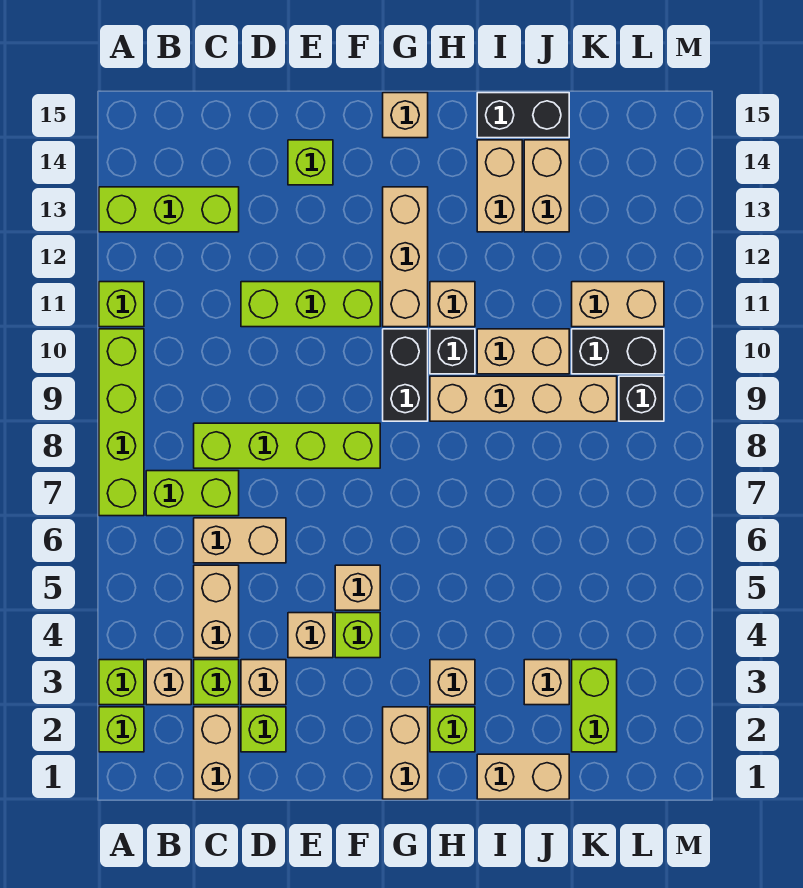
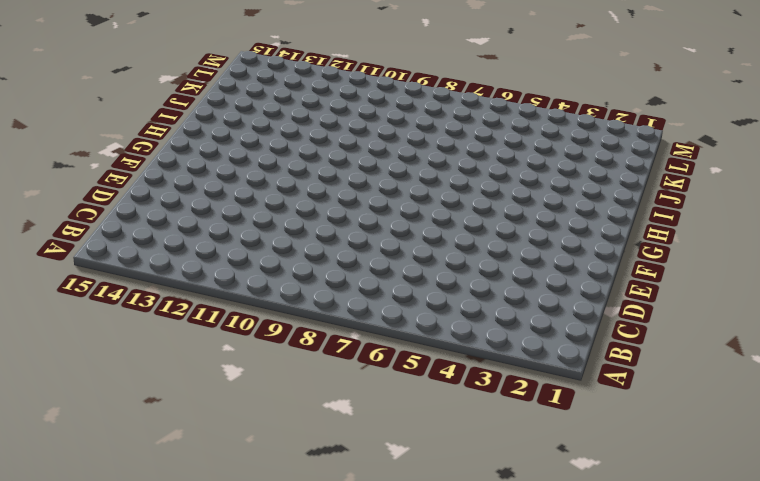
none -> lime brick A2 level 1
none -> lime brick A3 level 1
none -> lime brick A7:A10 level 1
none -> lime brick A11 level 1

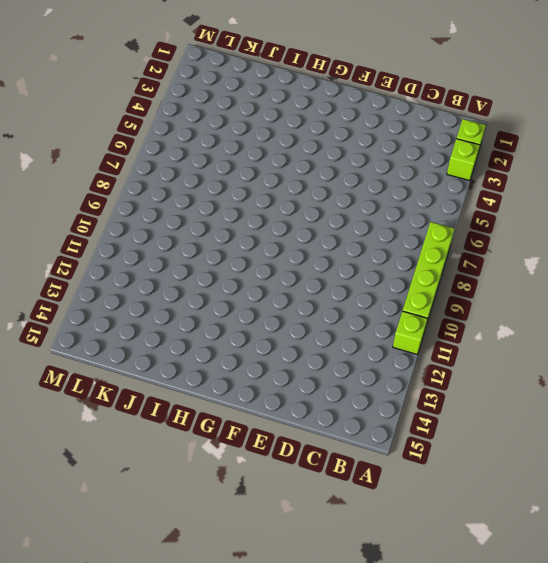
none -> lime brick A13:C13 level 1
none -> tan brick B3 level 1
none -> lime brick B7:C7 level 1
none -> tan brick C1:C2 level 1

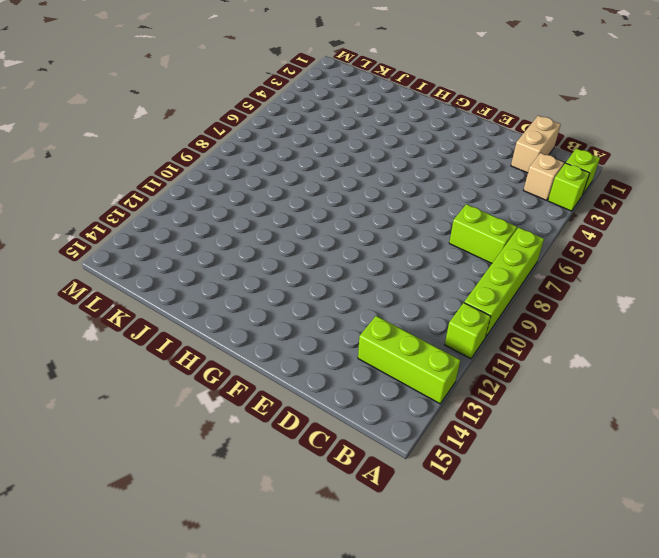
none -> lime brick C3 level 1
none -> tan brick C4:C5 level 1
none -> tan brick C6:D6 level 1
none -> lime brick C8:F8 level 1

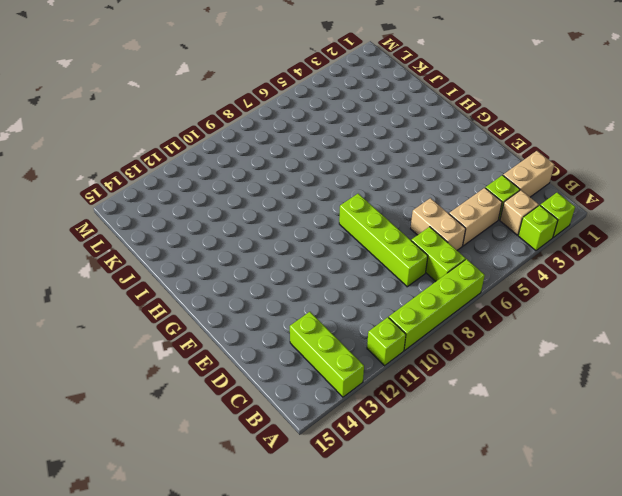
none -> lime brick D2 level 1
none -> tan brick D3 level 1
none -> lime brick D11:F11 level 1
none -> tan brick E4 level 1

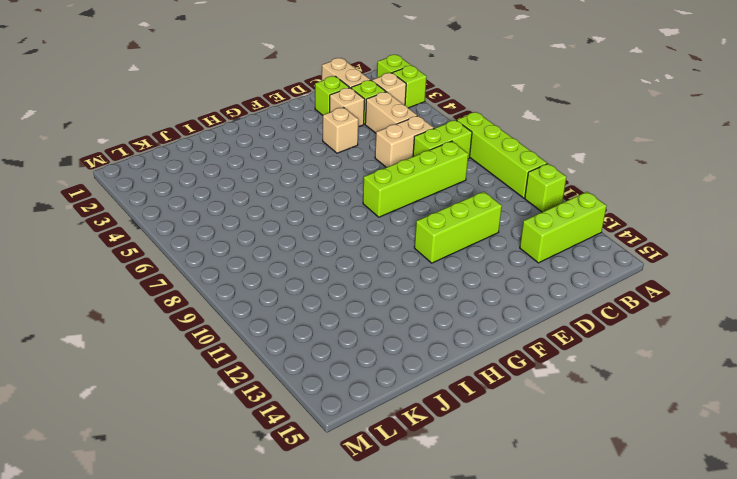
none -> lime brick E14 level 1
none -> lime brick F4 level 1
none -> tan brick F5 level 1
none -> tan brick G1:G2 level 1

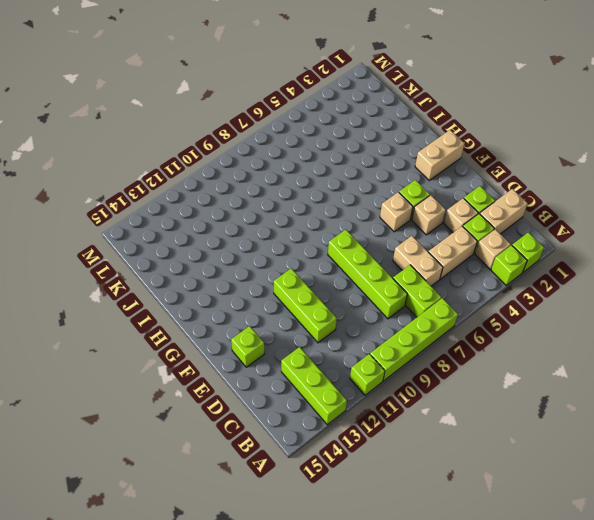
none -> black brick G9:G10 level 1
none -> tan brick G11:G13 level 1
none -> tan brick G15 level 1
none -> lime brick H2 level 1

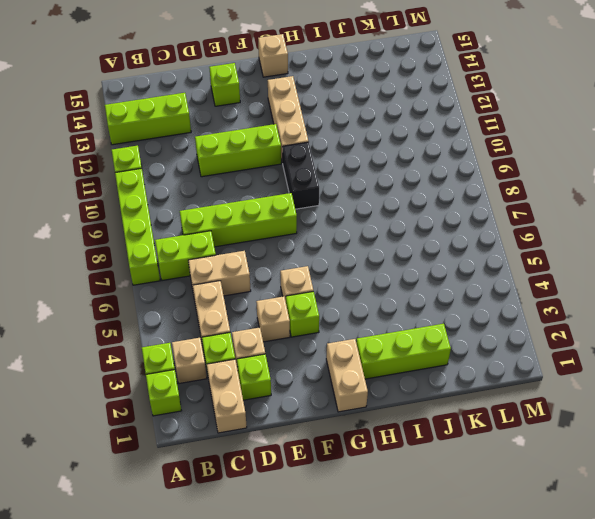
lime brick H2:J2 level 1 -> lime brick H2 level 1
none -> tan brick H3 level 1
none -> tan brick H9:K9 level 1
none -> black brick H10 level 1
none -> tan brick H11 level 1

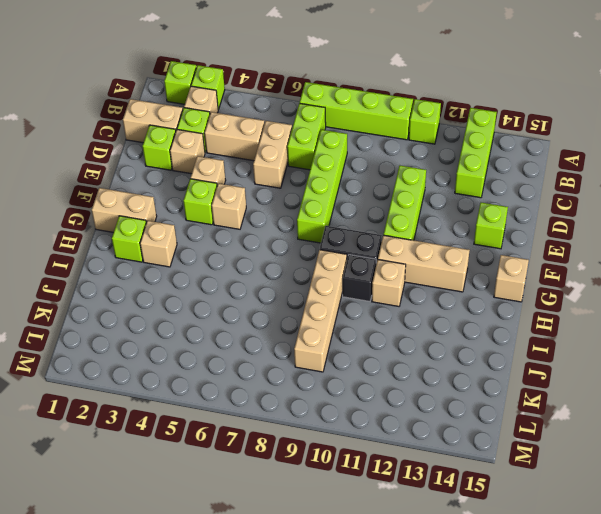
none -> tan brick I1:J1 level 1
none -> tan brick I10:J10 level 1
none -> tan brick I13:I14 level 1
none -> black brick I15:J15 level 1

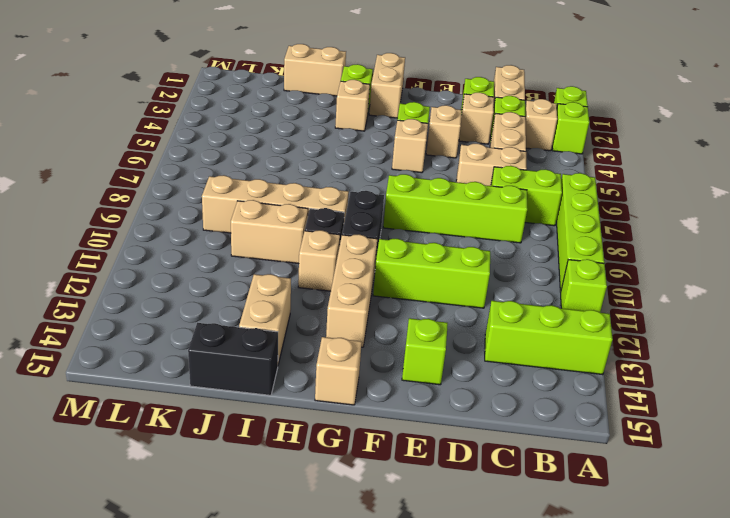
none -> tan brick J3 level 1
none -> tan brick J13:J14 level 1
none -> lime brick K2:K3 level 1
none -> black brick K10:L10 level 1

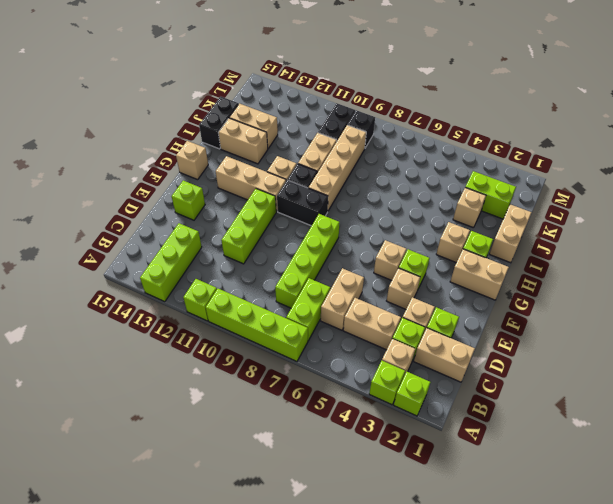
none -> tan brick K11:L11 level 1

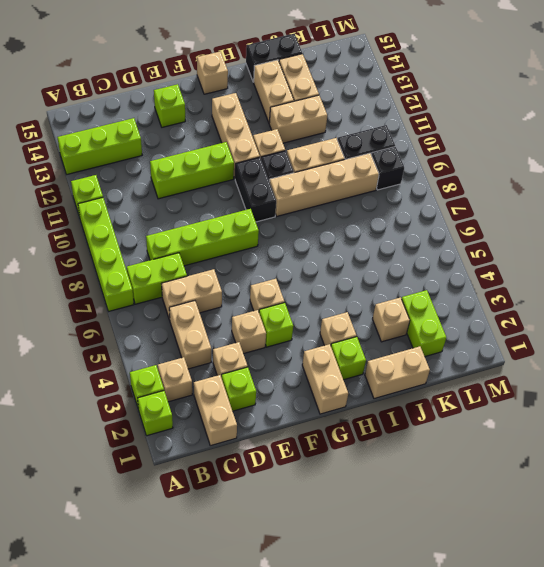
tan brick I12:J12 level 1 -> tan brick K11:L11 level 1
none -> lime brick C3 level 1

